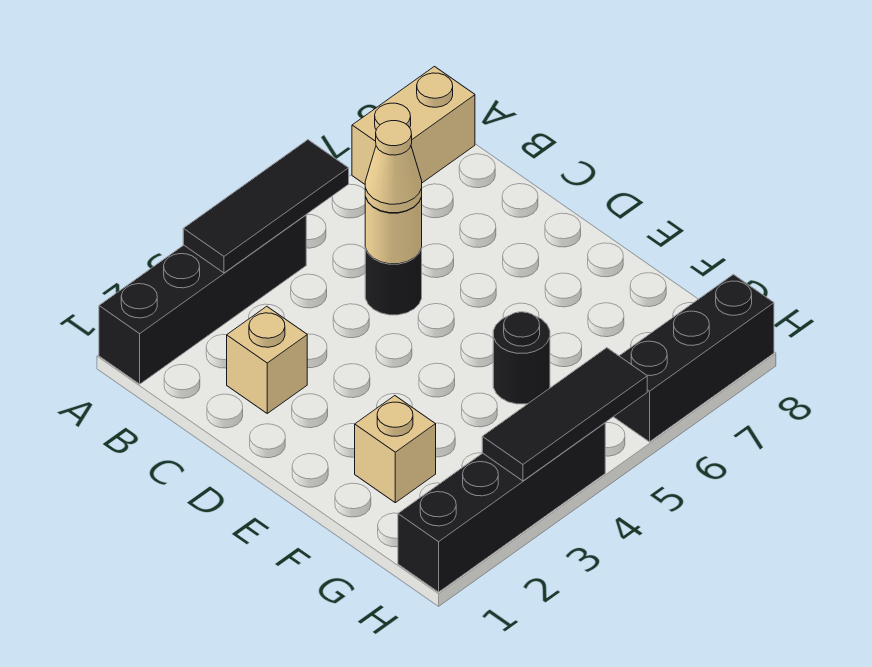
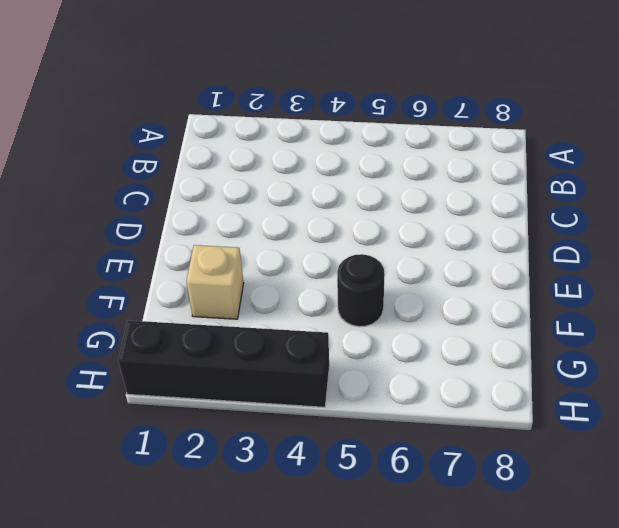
none -> black brick A1:A4 level 1
none -> tan brick A7:A8 level 1
none -> tan brick C2 level 1

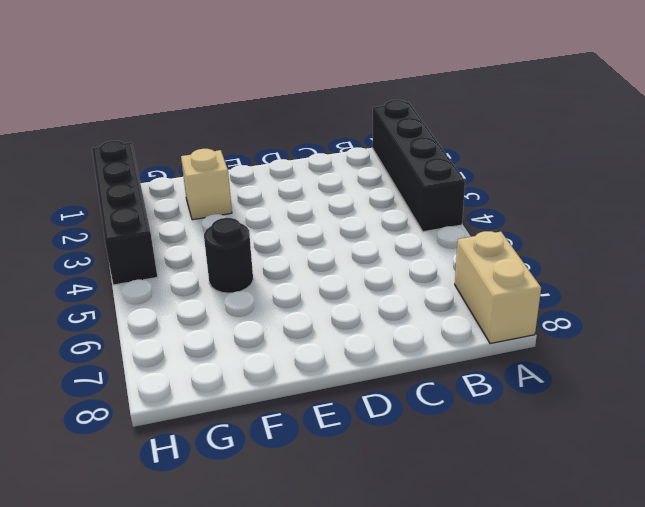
none -> tan brick C2 level 1
none -> black round brick C5 level 1
none -> black brick H6:H8 level 1

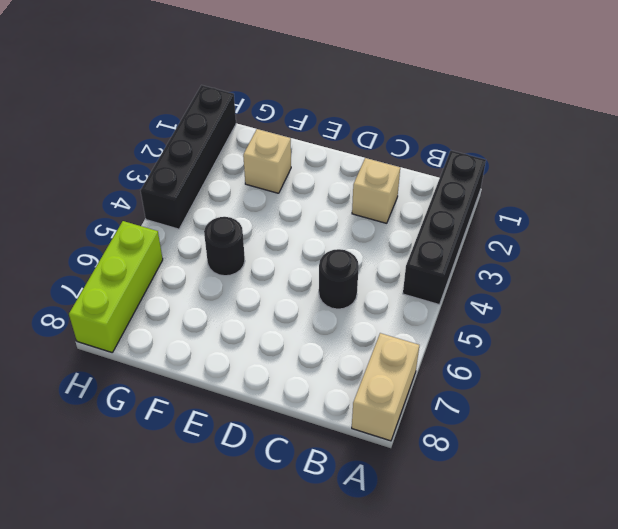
lime brick H6:H8 level 1 -> black brick H6:H8 level 1
none -> black tile A3:A5 level 2
none -> tan round brick C5 level 2
none -> black tile H3:H5 level 2

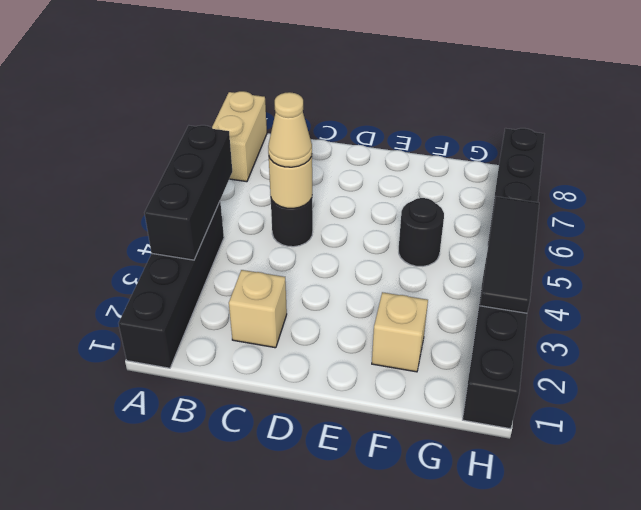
black brick A3:A5 level 2 -> black tile A3:A5 level 2

